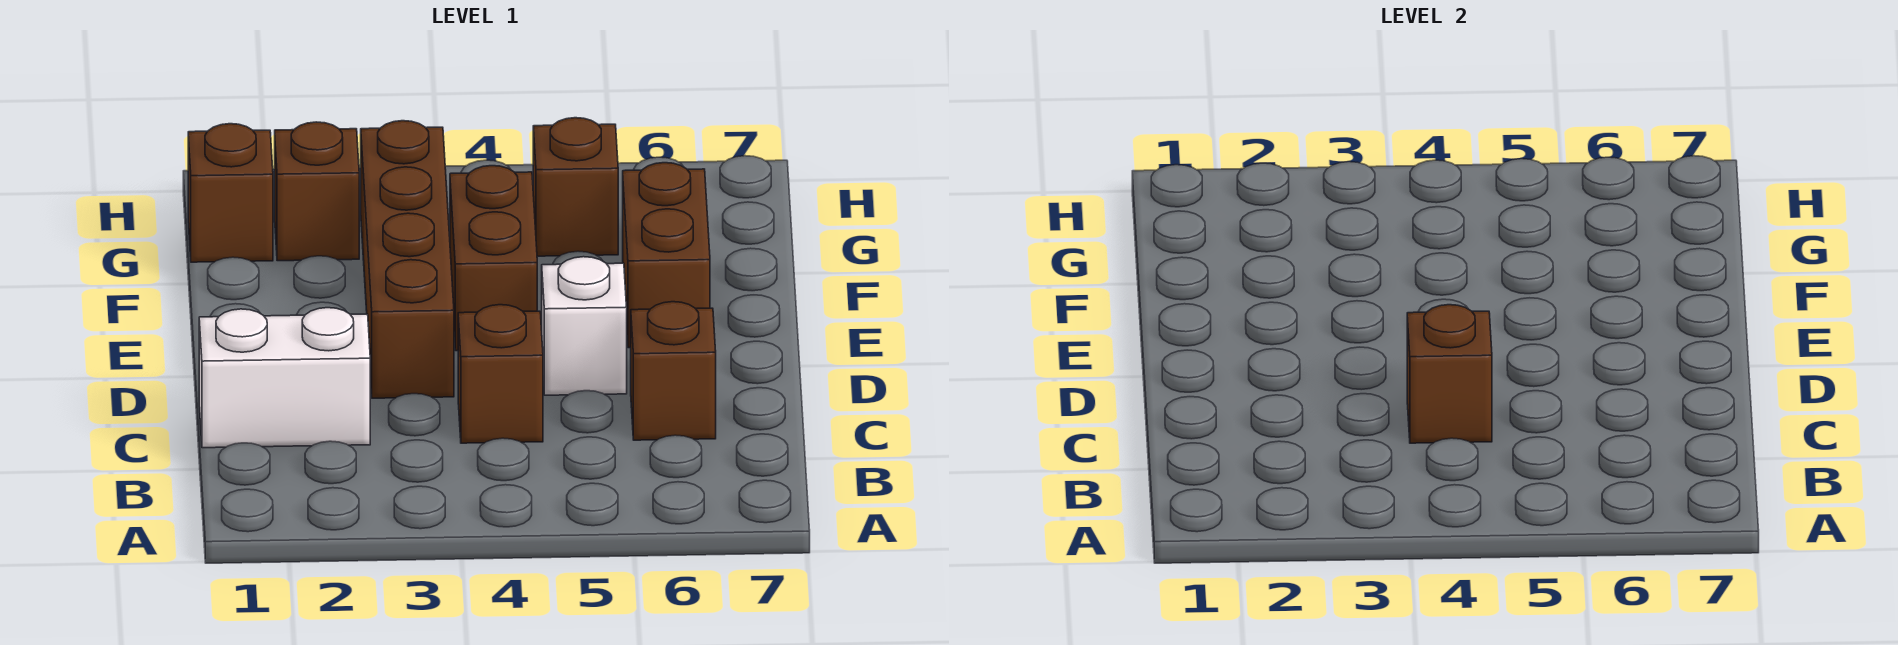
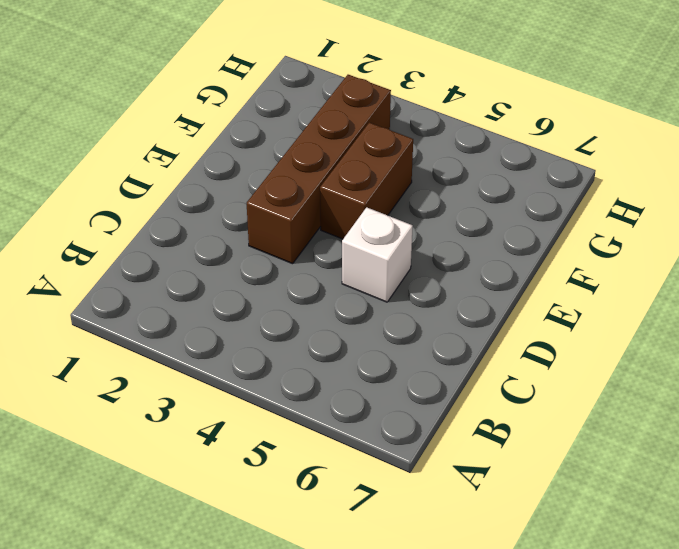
none -> white brick C1:C2 level 1
none -> brown brick C4 level 1

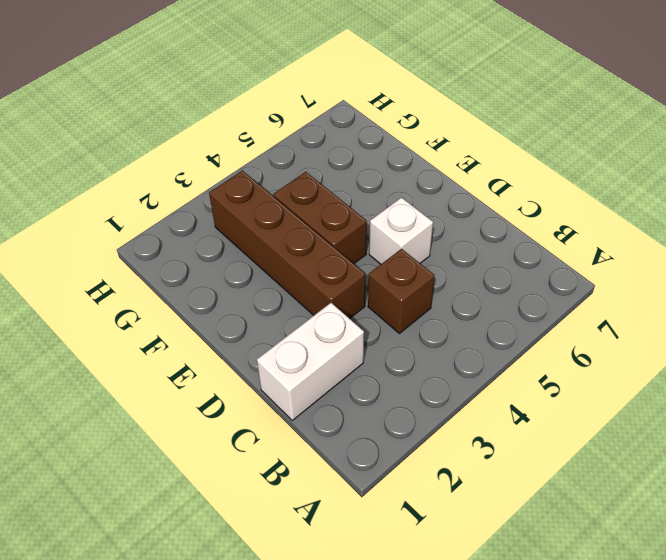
none -> brown brick C6 level 1
none -> brown brick E6:F6 level 1

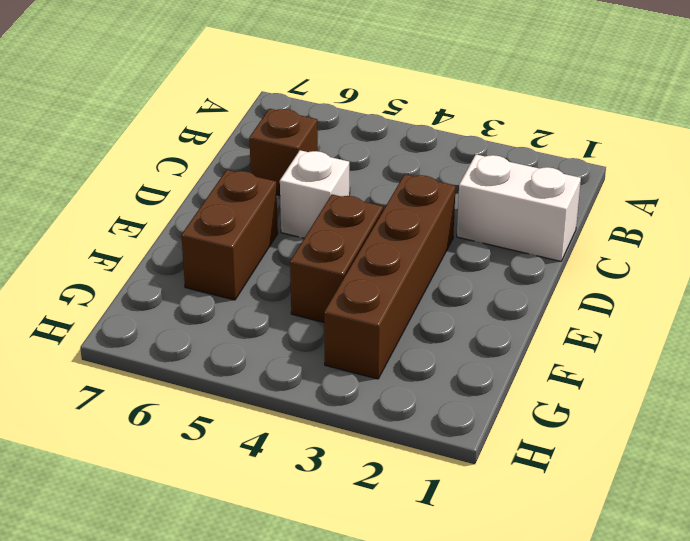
none -> brown brick C4 level 1
none -> brown brick G1 level 1

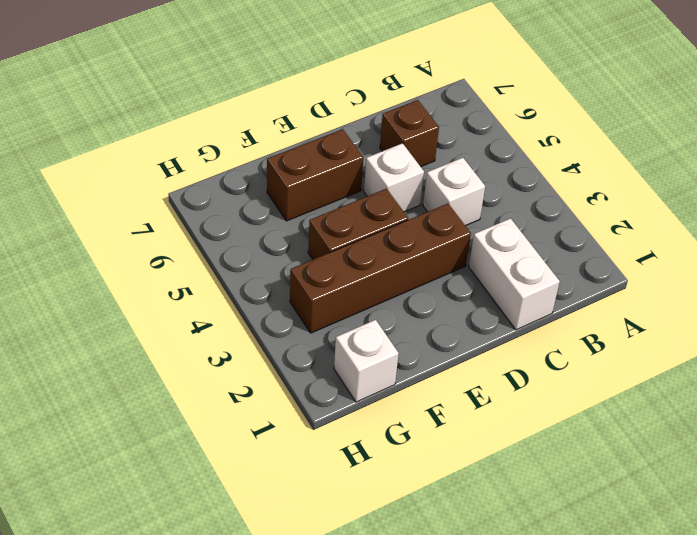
white brick C4 level 1 -> brown brick C4 level 1
white brick G1 level 1 -> brown brick G1 level 1
none -> brown brick G2 level 1
none -> brown brick G5 level 1

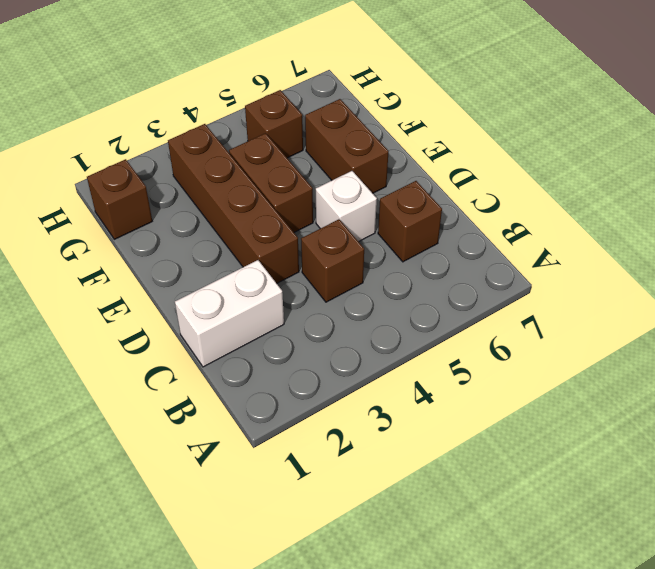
none -> brown brick G2 level 1
none -> brown brick C4 level 2

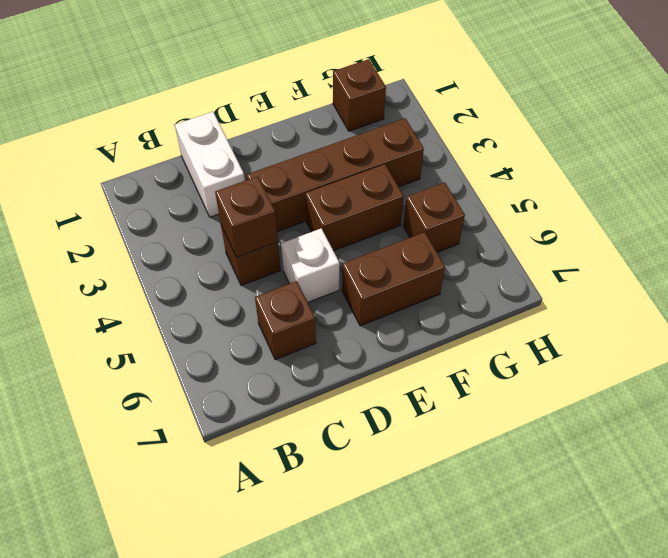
none -> brown brick G2 level 1

